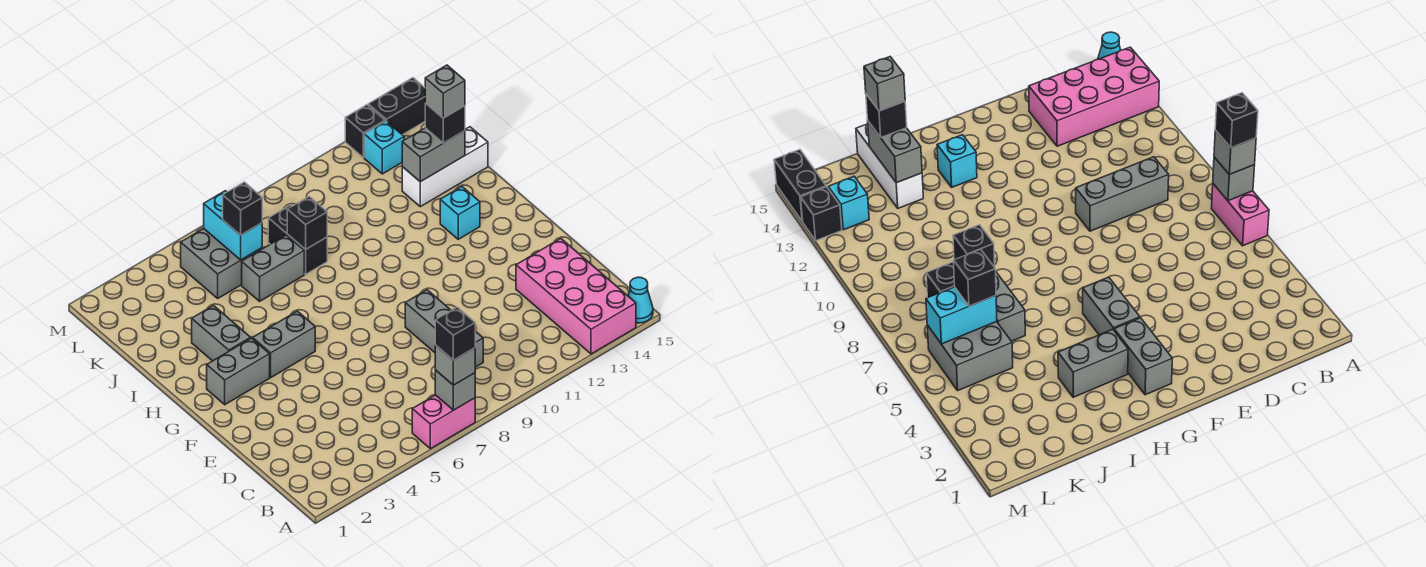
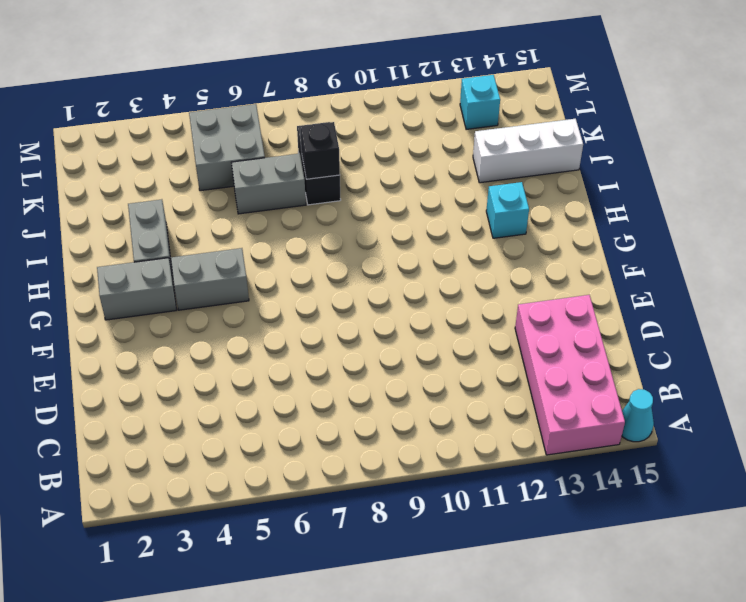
none -> pink brick A6:A7 level 1
none -> grey brick C9:E9 level 1
none -> black brick M13 level 1

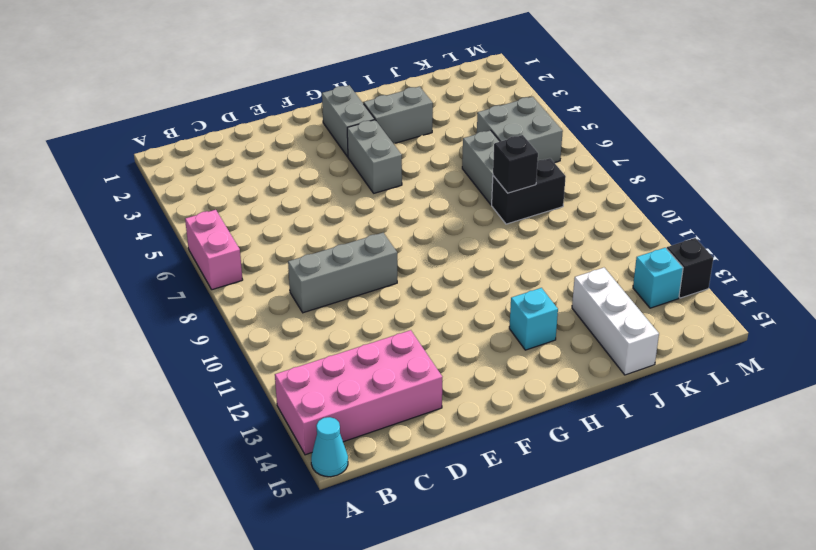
none -> black brick M14:M15 level 1
none -> grey brick A7 level 2
none -> grey brick J13:J14 level 2

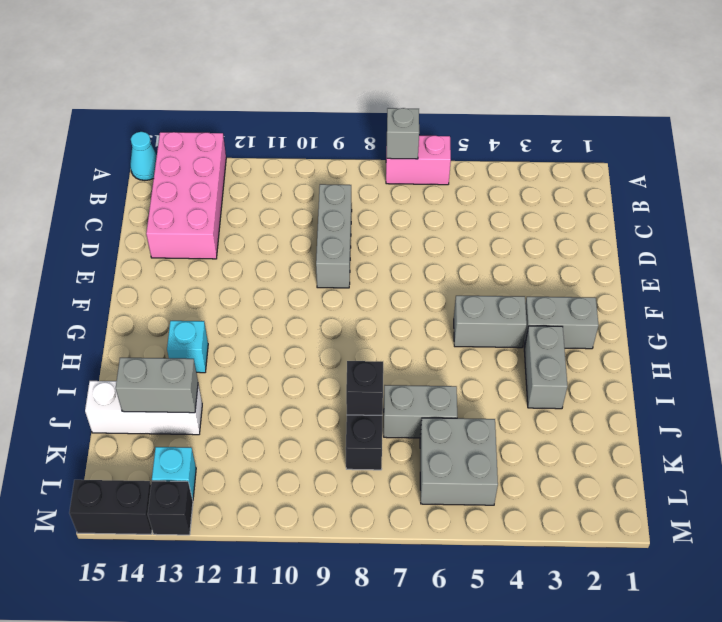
none -> cyan brick K6:L6 level 2
none -> grey brick A7 level 3
none -> black brick J14 level 3

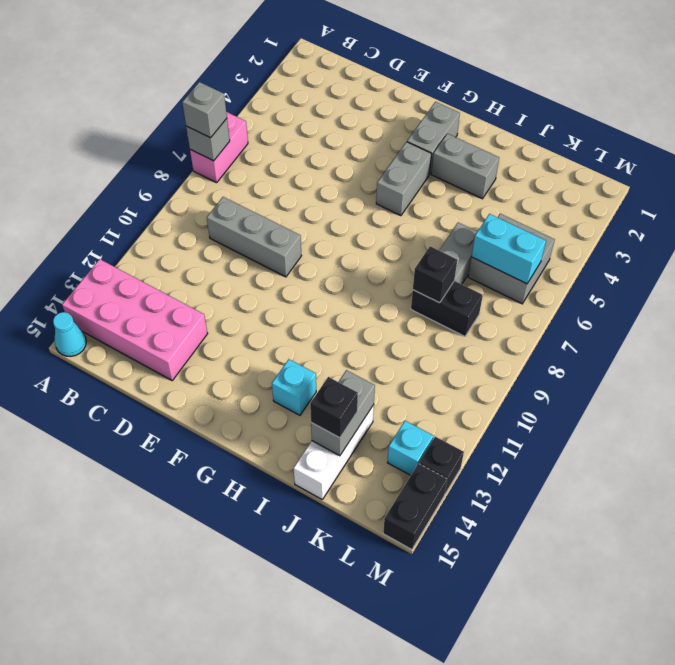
none -> black brick K6 level 3
none -> black brick A7 level 4
none -> grey brick J14 level 4

